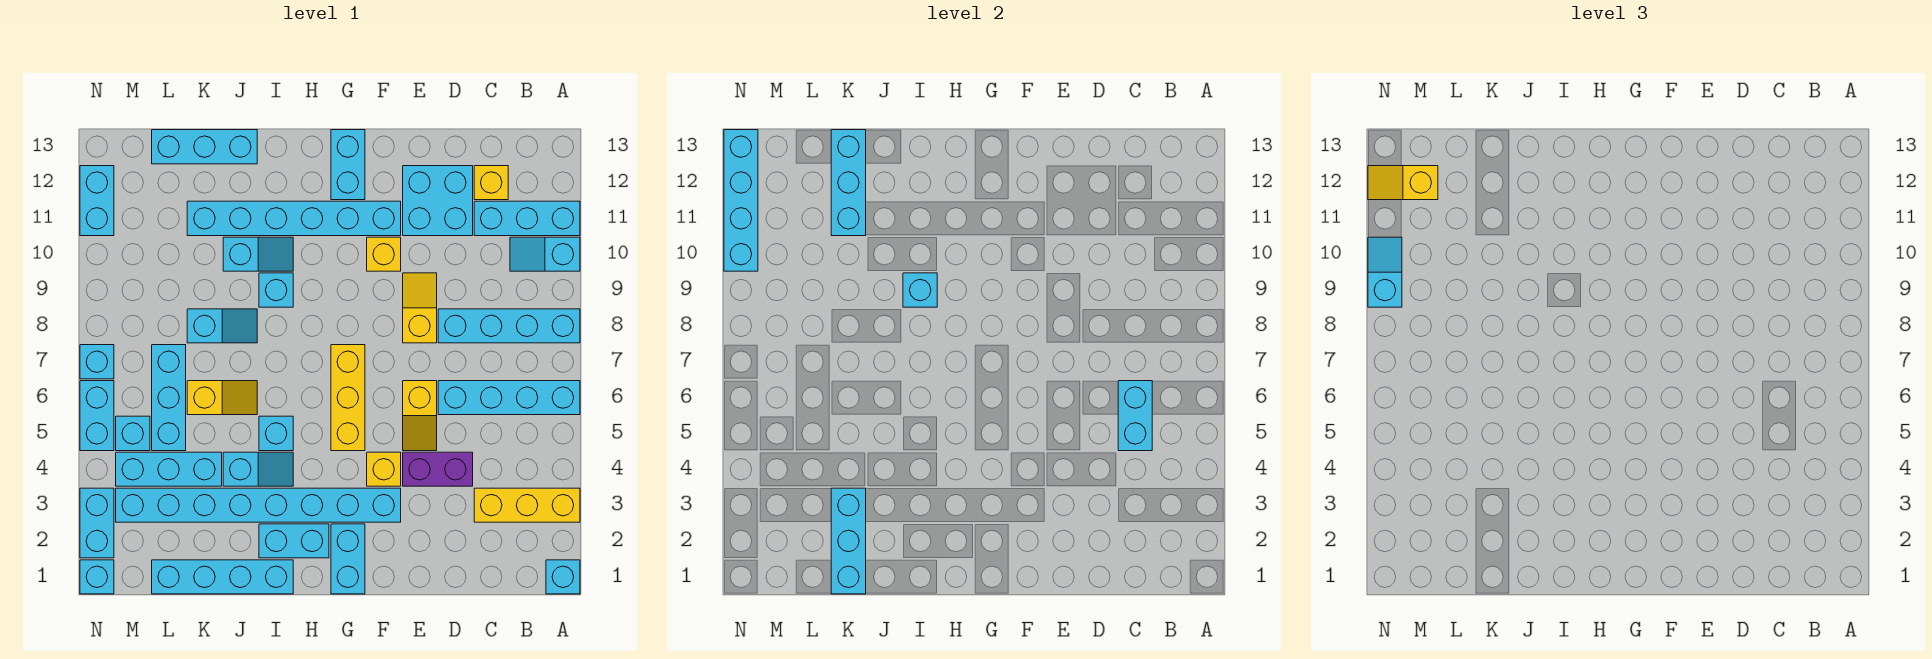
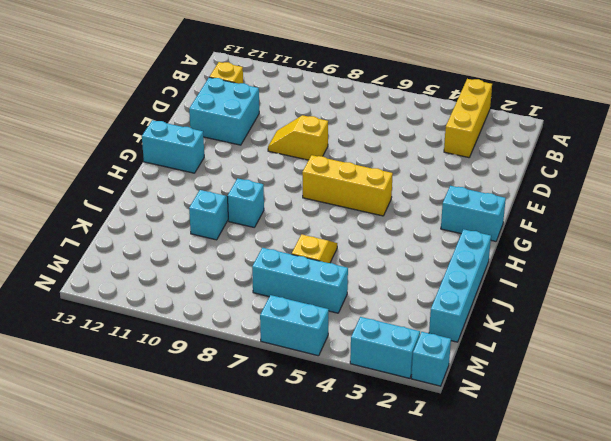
none -> cyan brick A1 level 1
none -> cyan brick A6:D6 level 1
none -> cyan brick A8:D8 level 1
none -> cyan slope A10:B10 level 1 top A

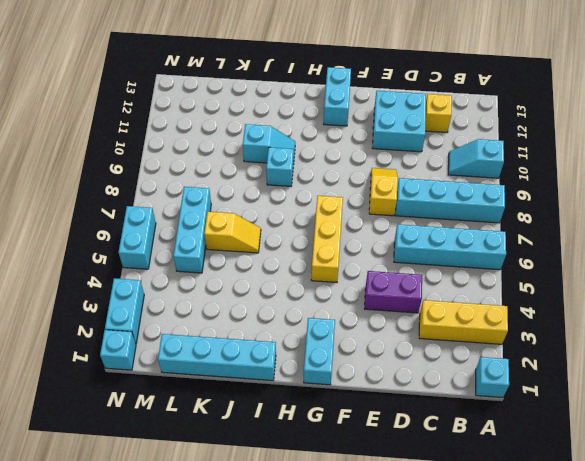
none -> cyan brick A11:C11 level 1
none -> yellow slope E5:E6 level 1 top 6
none -> cyan brick F3:M3 level 1
none -> yellow brick F4 level 1

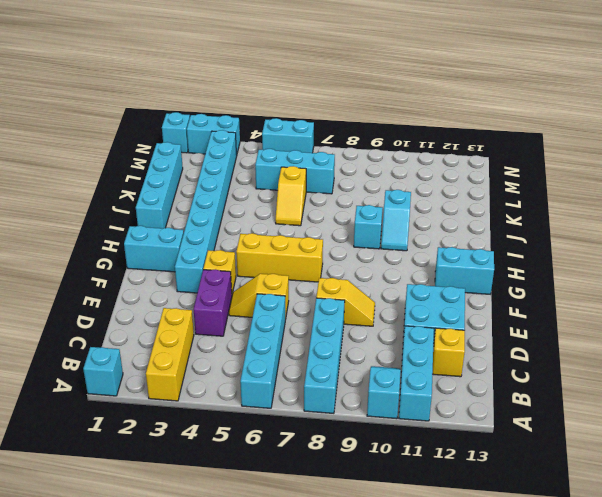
none -> yellow brick F10 level 1
none -> cyan brick F11:K11 level 1
none -> cyan brick H2:I2 level 1
none -> cyan slope I4:J4 level 1 top J

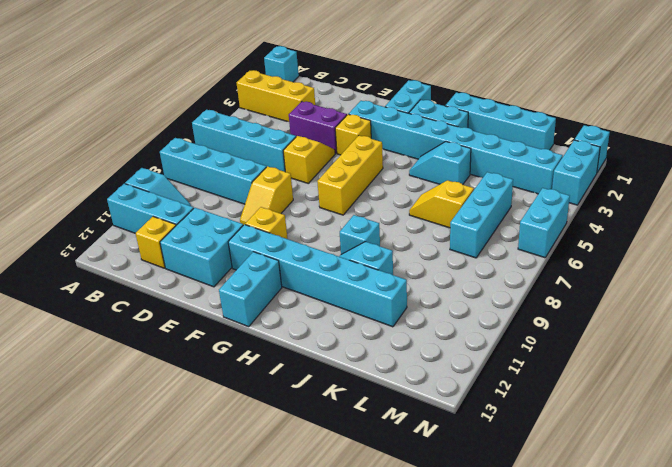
none -> cyan brick I5 level 1
none -> cyan slope J8:K8 level 1 top K
none -> cyan brick J13:L13 level 1
none -> cyan brick K4:M4 level 1

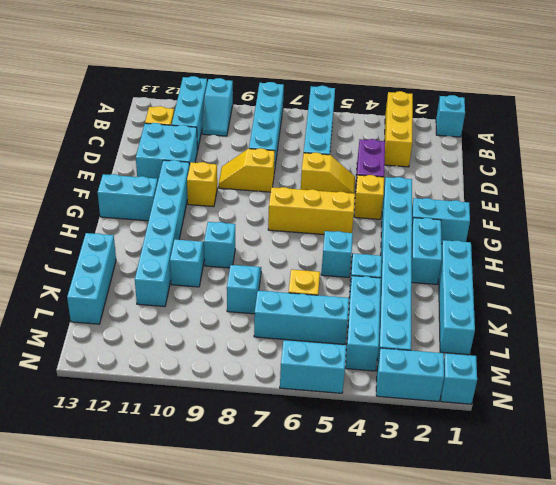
none -> cyan brick M5 level 1
none -> cyan brick N7 level 1
none -> cyan brick N11:N12 level 1
none -> cyan brick C5:C6 level 2

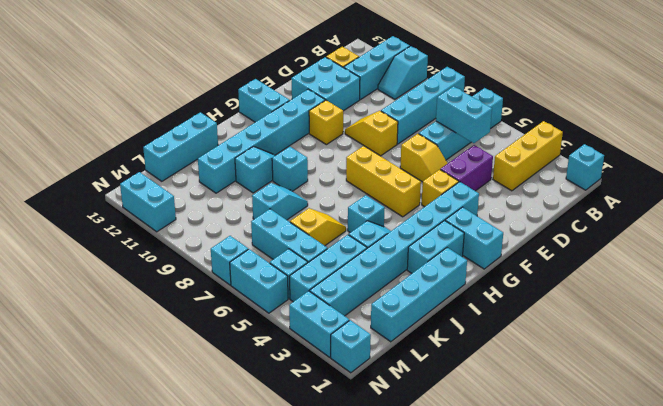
none -> cyan brick I9 level 2
none -> cyan brick K1:K3 level 2
none -> cyan brick K11:K13 level 2
none -> cyan brick N10:N13 level 2

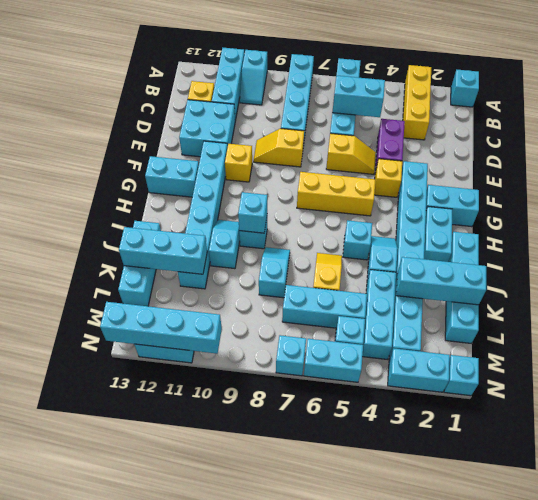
none -> yellow slope M12:N12 level 3 top M
none -> cyan slope N9:N10 level 3 top 9

